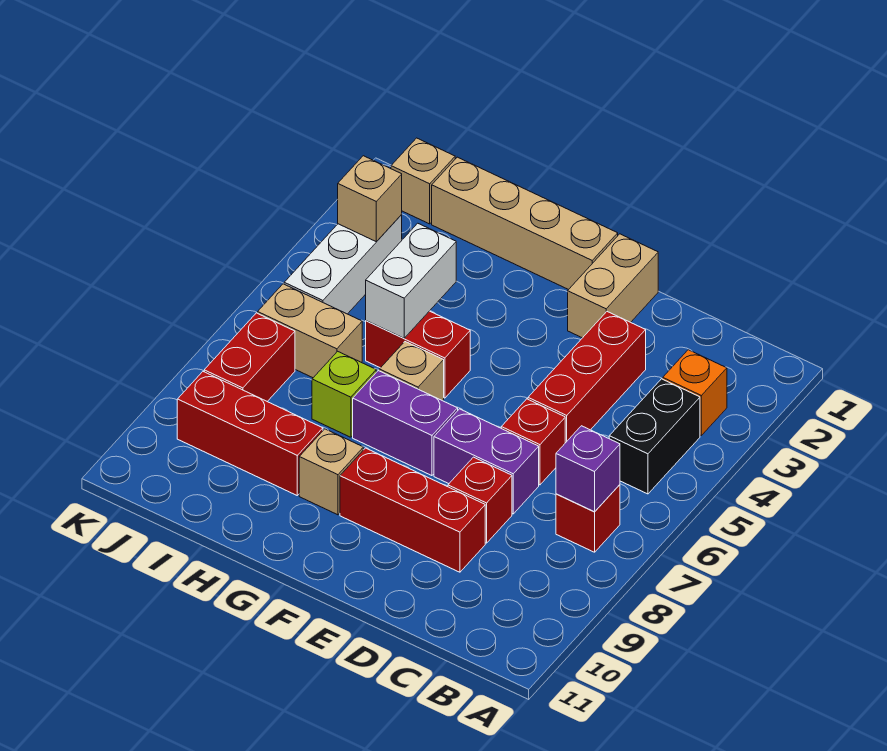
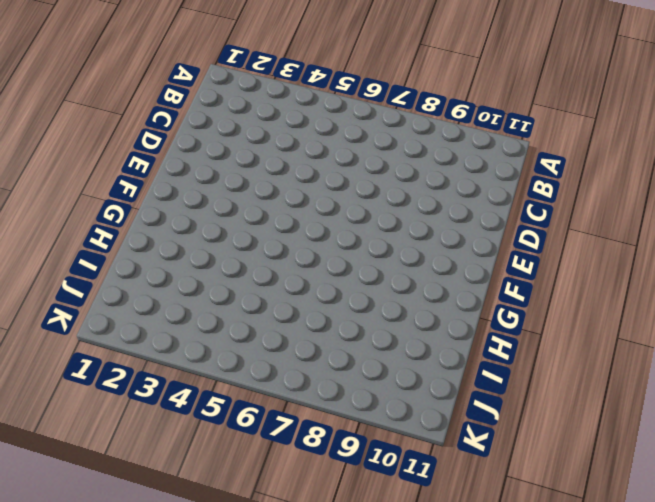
none -> orange brick B3 level 1
none -> black brick B4:B5 level 1
none -> red brick B7 level 1

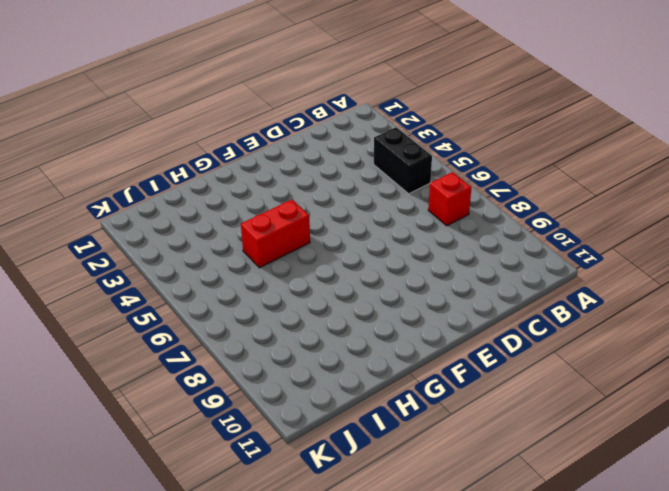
none -> orange brick B3 level 1
none -> red brick D3:D5 level 1
none -> red brick D6 level 1

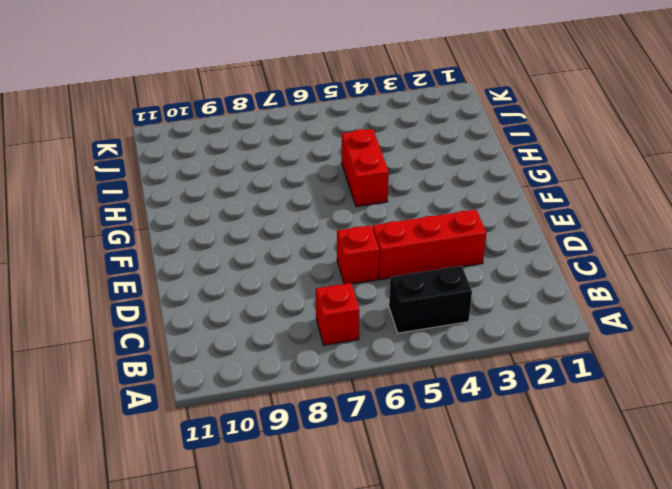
none -> orange brick B3 level 1
none -> purple brick D7:E7 level 1
none -> red brick D8 level 1

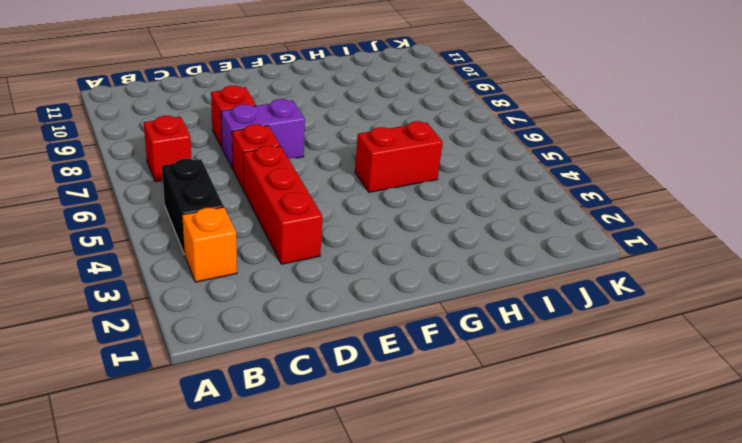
none -> red brick D9:F9 level 1
none -> tan brick E1:E2 level 1
none -> tan brick F1:I1 level 1

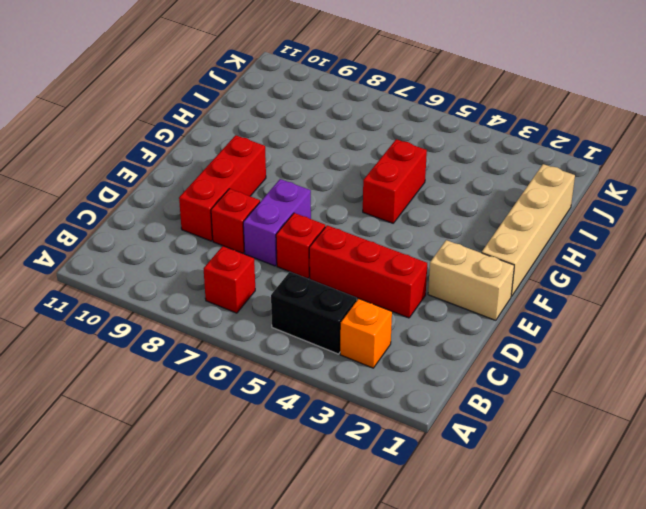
none -> purple brick F7:G7 level 1
none -> tan brick G6 level 1
none -> tan brick G9 level 1

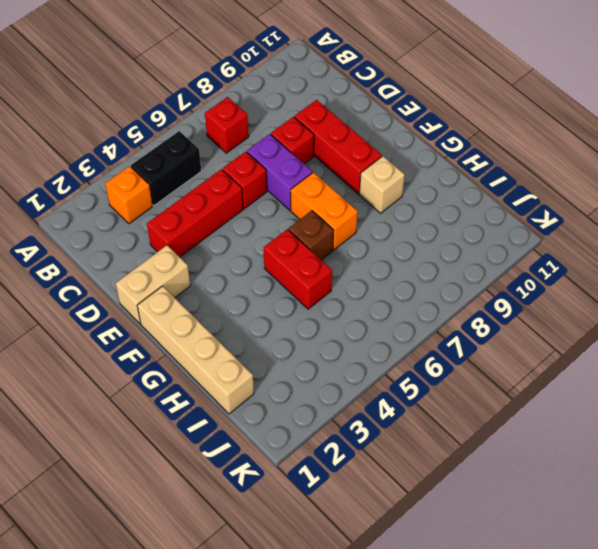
orange brick F7:G7 level 1 -> purple brick F7:G7 level 1
brown brick G6 level 1 -> tan brick G6 level 1
none -> lime brick H7 level 1
none -> red brick H9:J9 level 1
none -> tan brick I6:J6 level 1

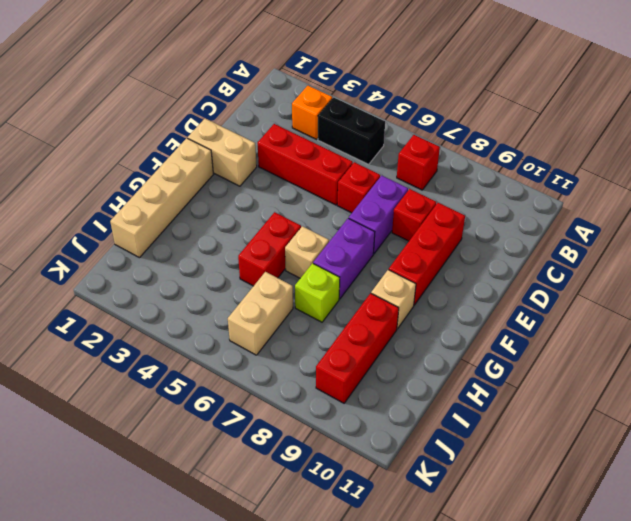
none -> tan brick J1 level 1
none -> white brick J3:J5 level 1
none -> red brick J7:J8 level 1

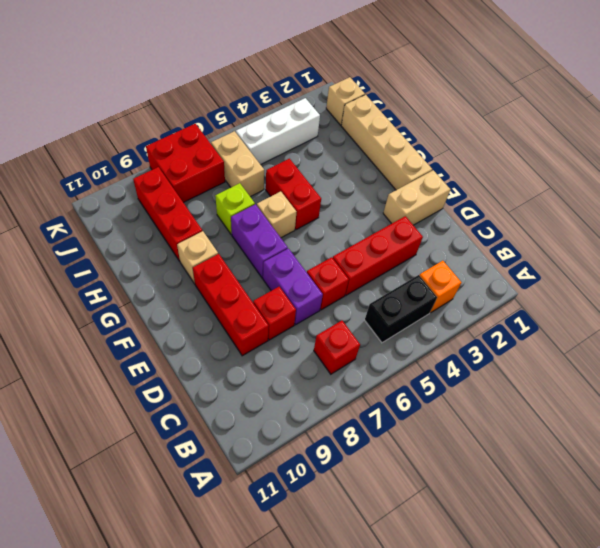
red brick J7:K8 level 1 -> red brick J7:J8 level 1
none -> purple brick B7 level 2
none -> white brick H4:H5 level 2
none -> tan brick J3 level 2

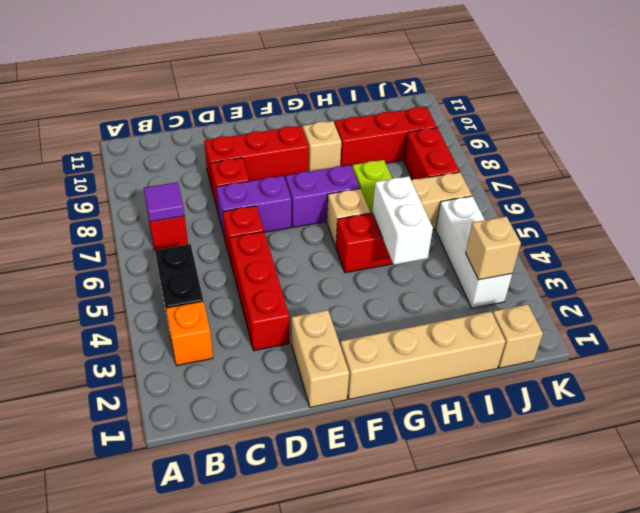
purple tile B7 level 2 -> purple brick B7 level 2

